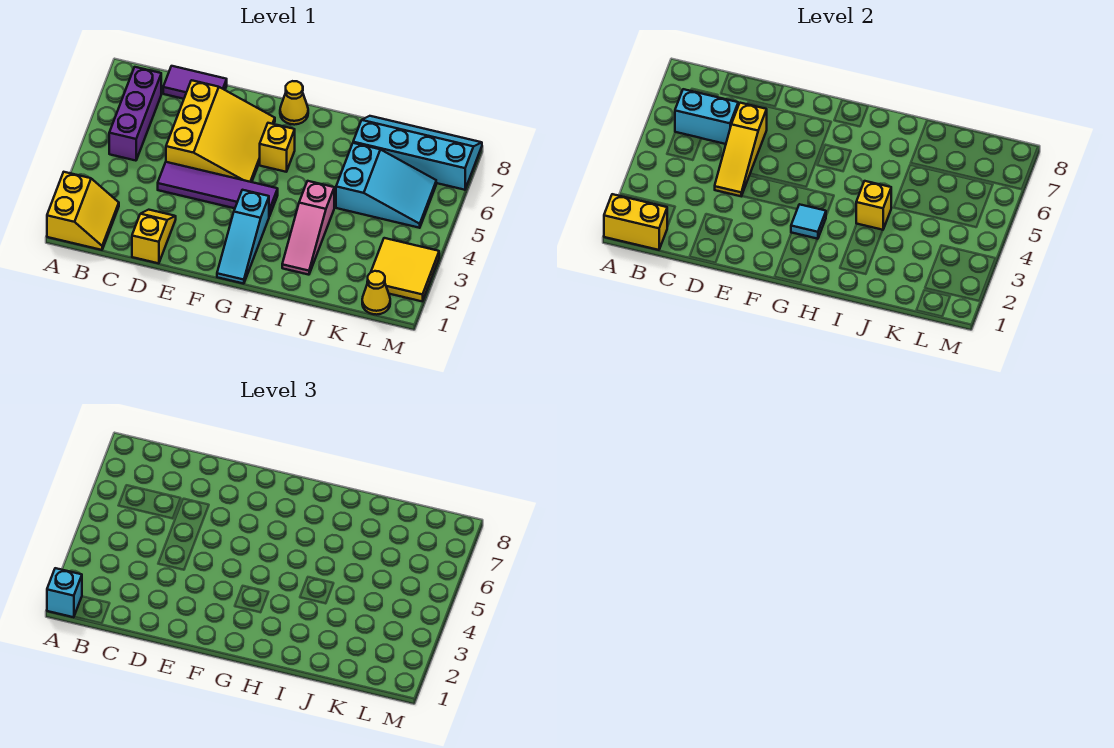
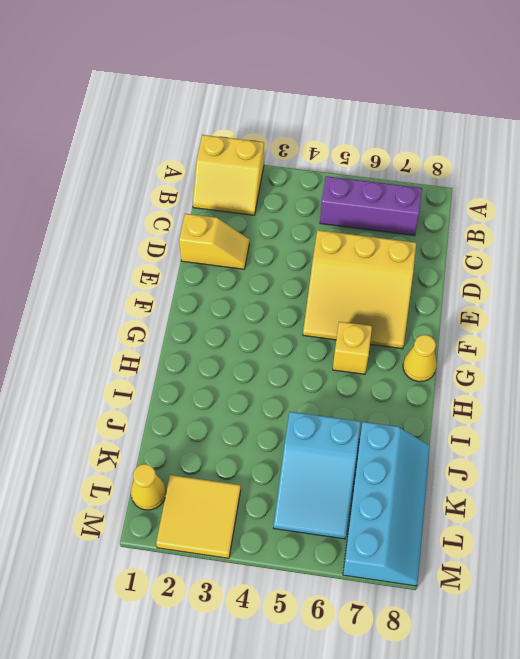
none -> purple tile C8:D8 level 1
none -> purple tile D4:G4 level 1
none -> cyan slope G1:G3 level 1 top 3

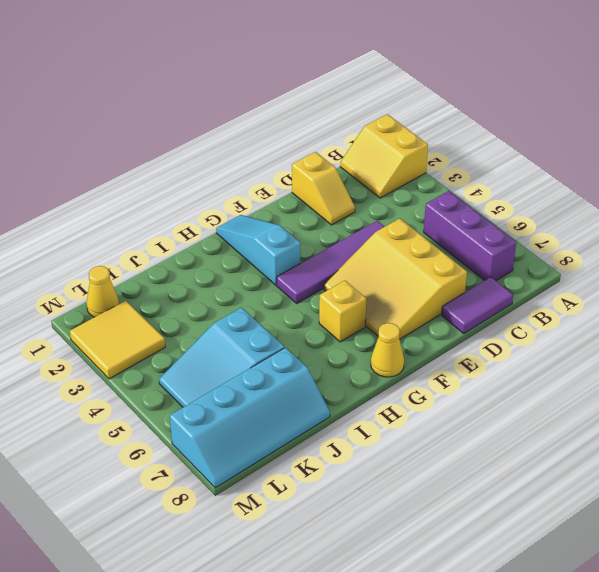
none -> pink slope I2:I4 level 1 top 4
none -> yellow brick A1:B1 level 2
none -> cyan brick B6:C6 level 2

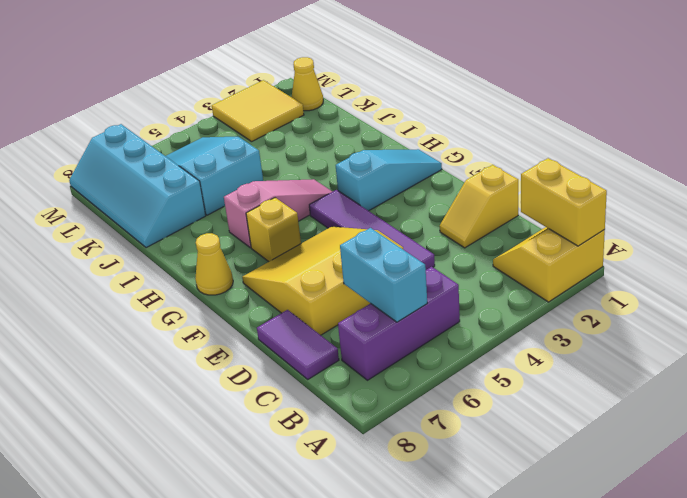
pink slope H4:H6 level 1 top 6 -> pink slope I2:I4 level 1 top 4
none -> yellow slope D4:D6 level 2 top 6
none -> cyan tile G3 level 2
none -> yellow brick I4 level 2

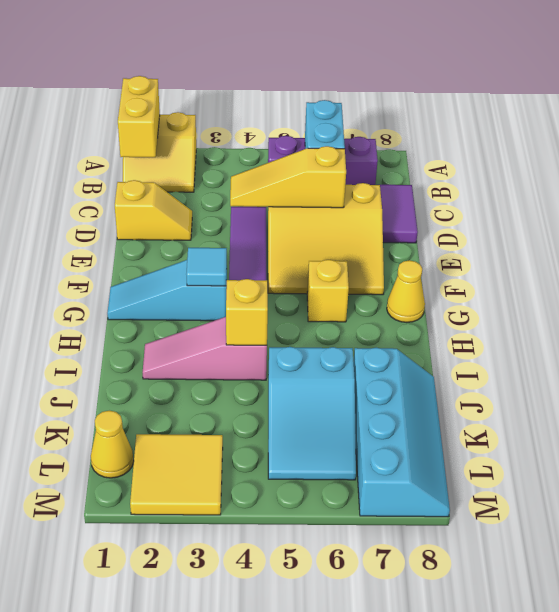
none -> cyan brick A1 level 3

